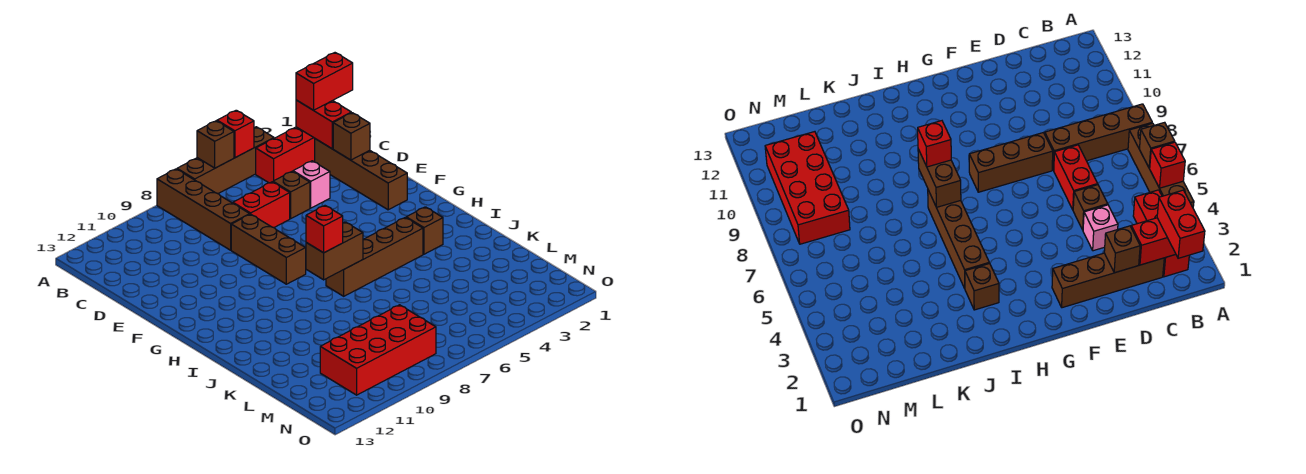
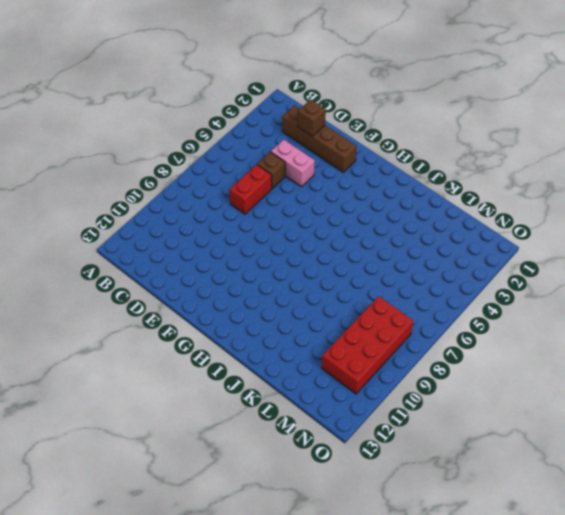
pink brick D4:E4 level 1 -> pink brick D4 level 1
none -> brown brick A4:A7 level 1
none -> brown brick A8:D8 level 1
none -> red brick B2:B4 level 1

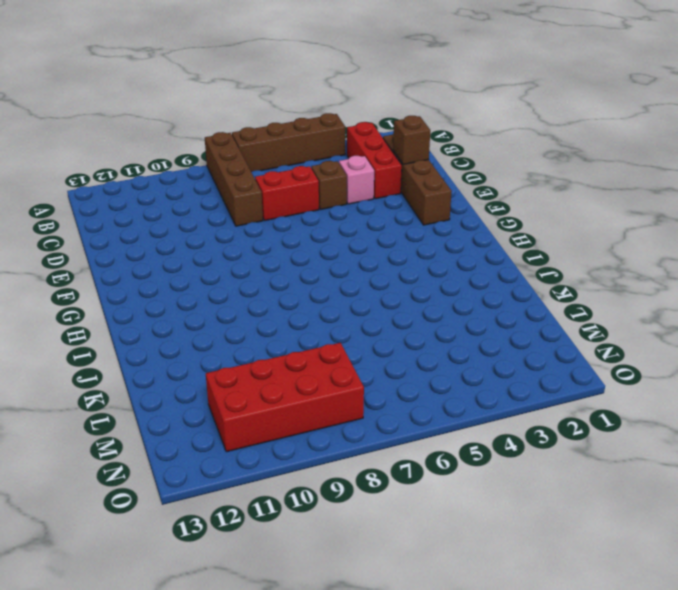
red brick B3:D3 level 1 -> red brick B2:B4 level 1
none -> brown brick E8:G8 level 1
none -> brown brick I3 level 1
none -> brown brick I4:I7 level 1

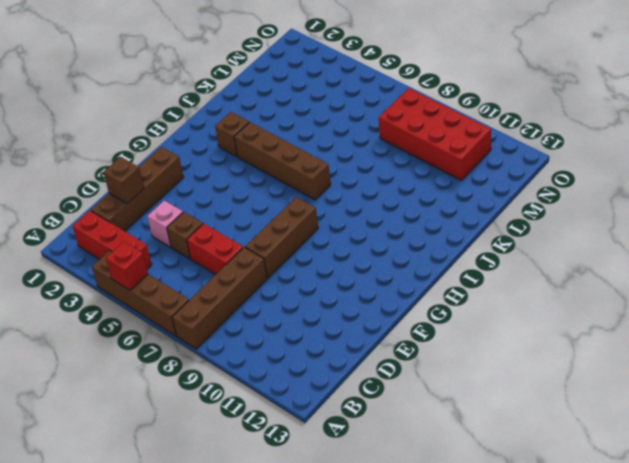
none -> brown brick A6 level 2
none -> red brick B2:C2 level 2
none -> brown brick I7:I8 level 2

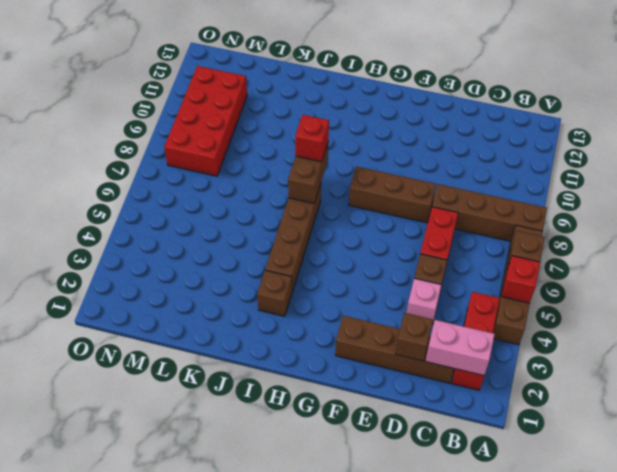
pink brick B2:C2 level 2 -> red brick B2:C2 level 2
none -> red brick B1:B2 level 3

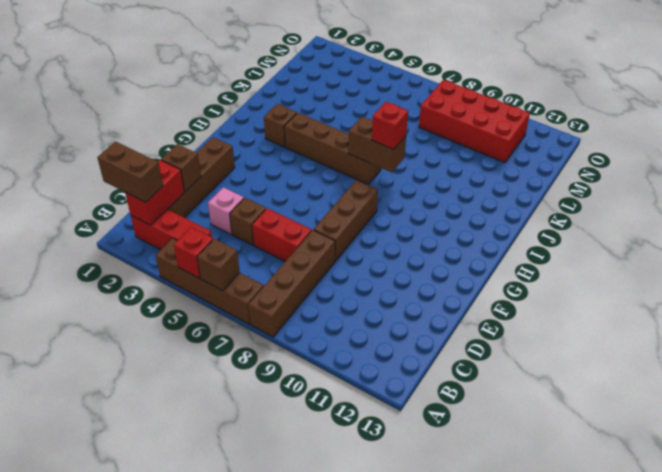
brown brick B1:B2 level 3 -> red brick B1:B2 level 3

